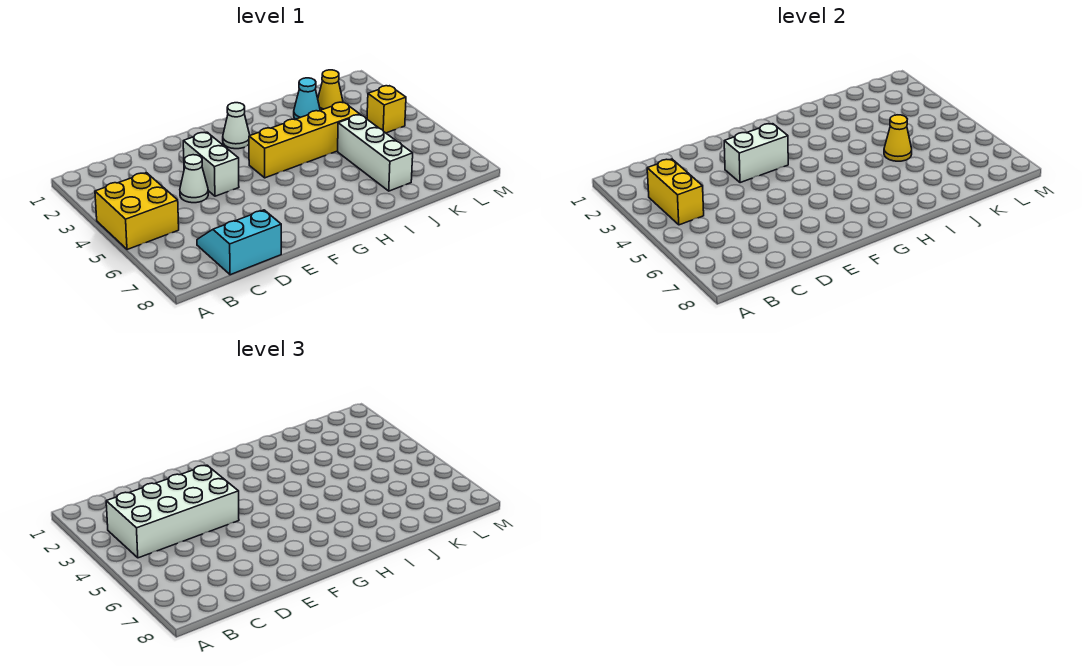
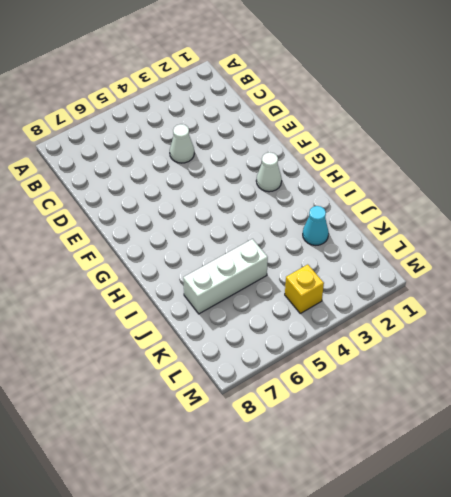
none -> yellow brick A4:B5 level 1
none -> cyan slope C7:D8 level 1 top 8
none -> white brick E3:E4 level 1

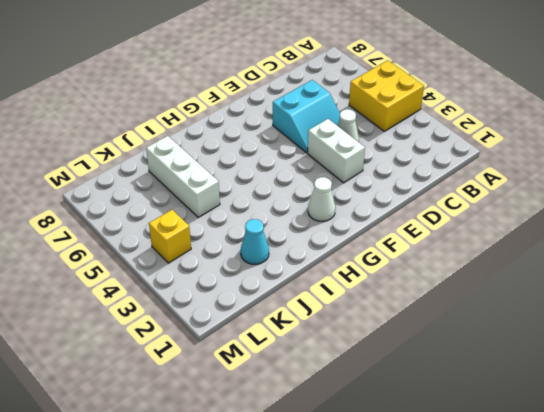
cyan slope D5:E6 level 1 top 6 -> cyan slope C7:D8 level 1 top 8
none -> yellow brick G4:J4 level 1
none -> yellow cone K2 level 1
none -> yellow brick B3:B4 level 2

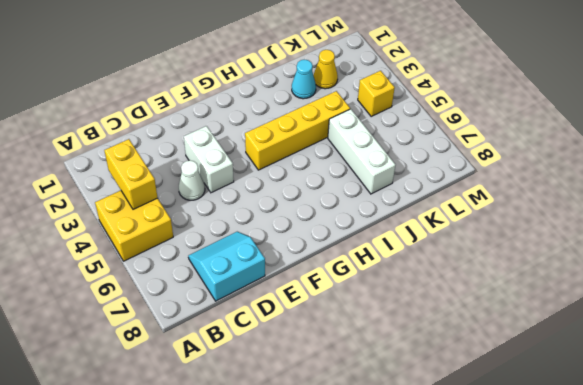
none -> white cone G2 level 1
none -> white brick E3:F3 level 2
none -> yellow cone J5 level 2

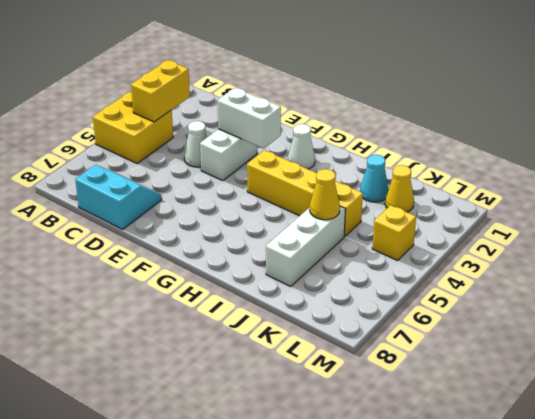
none -> white brick B3:E4 level 3

